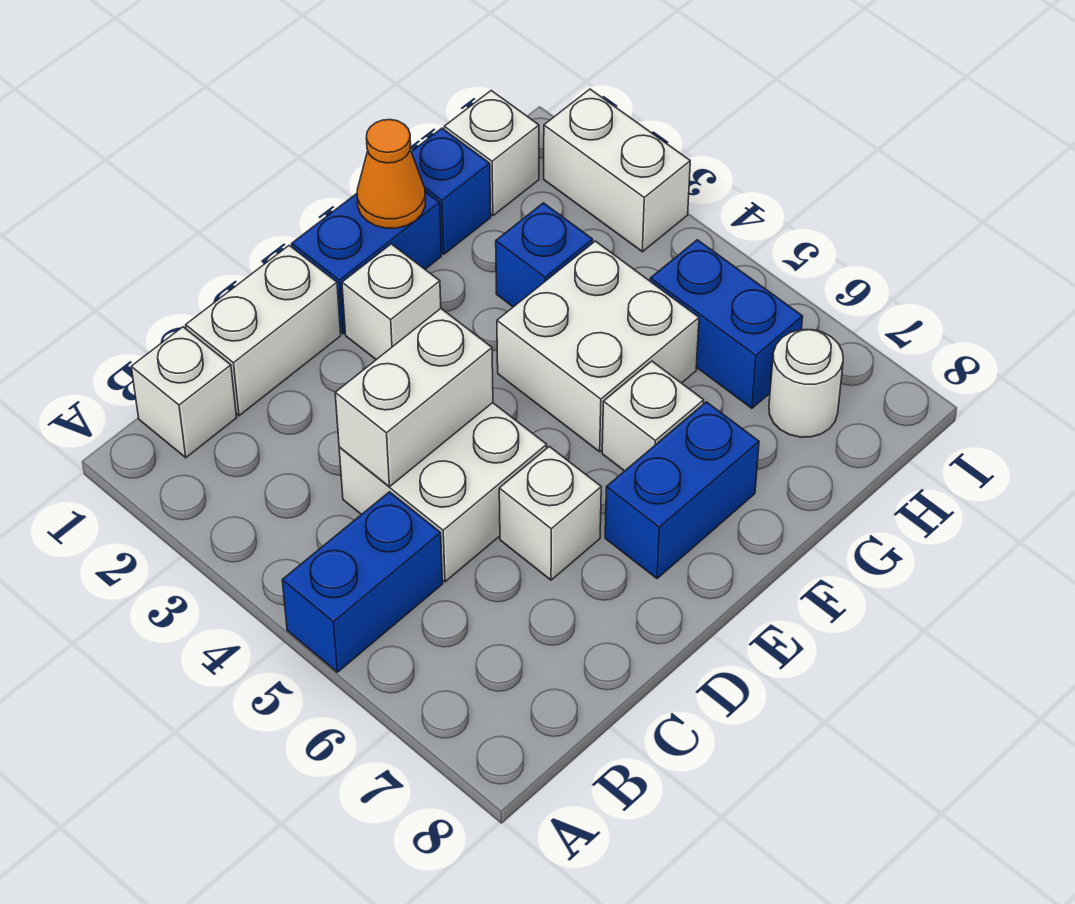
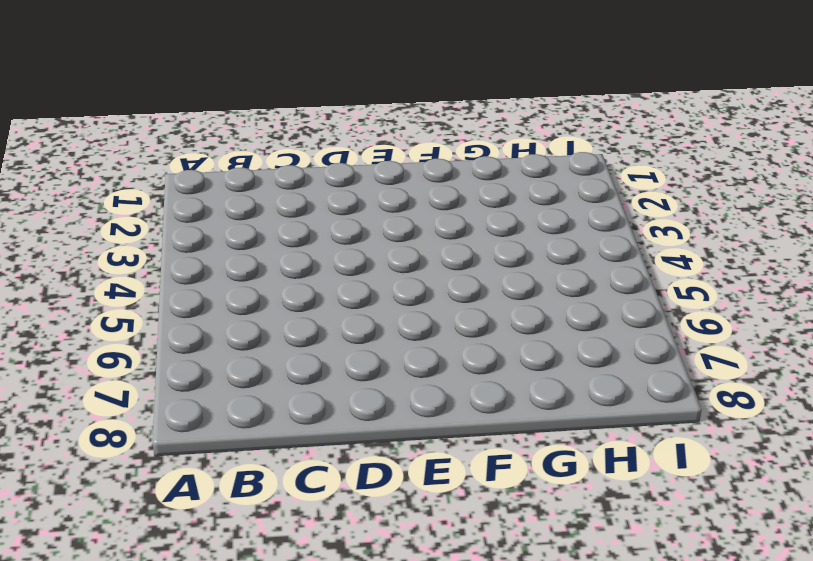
none -> blue brick A5:B5 level 1
none -> white brick B1 level 1
none -> white brick C1:D1 level 1

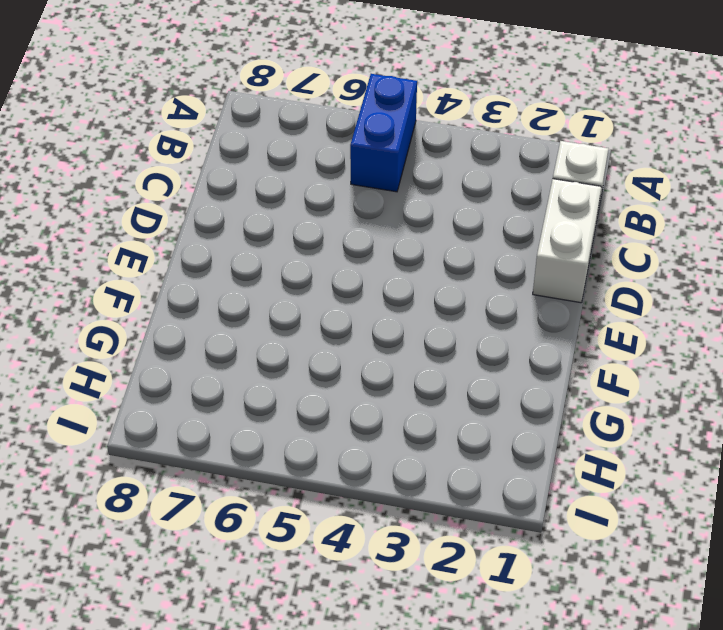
none -> white brick C4:D5 level 1
none -> white brick D6 level 1
none -> blue brick E1:F1 level 1

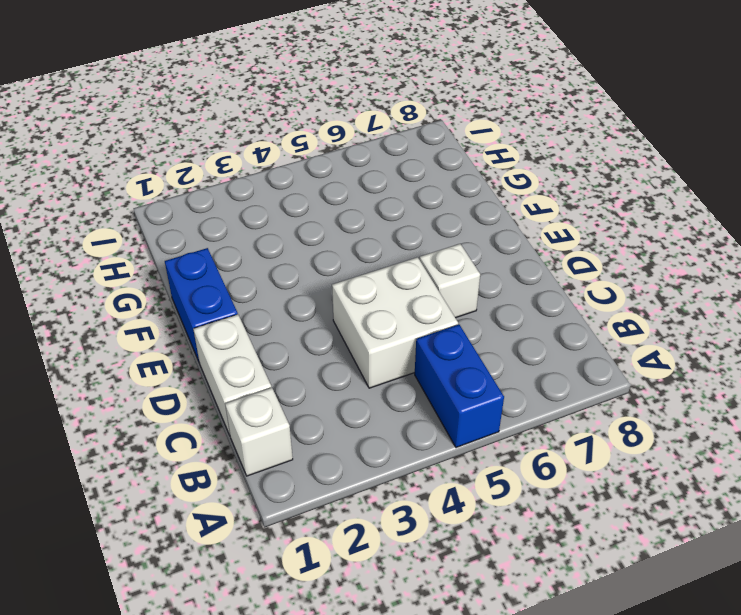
none -> white brick E2 level 1
none -> blue brick E7:F7 level 1
none -> white brick F4:G5 level 1

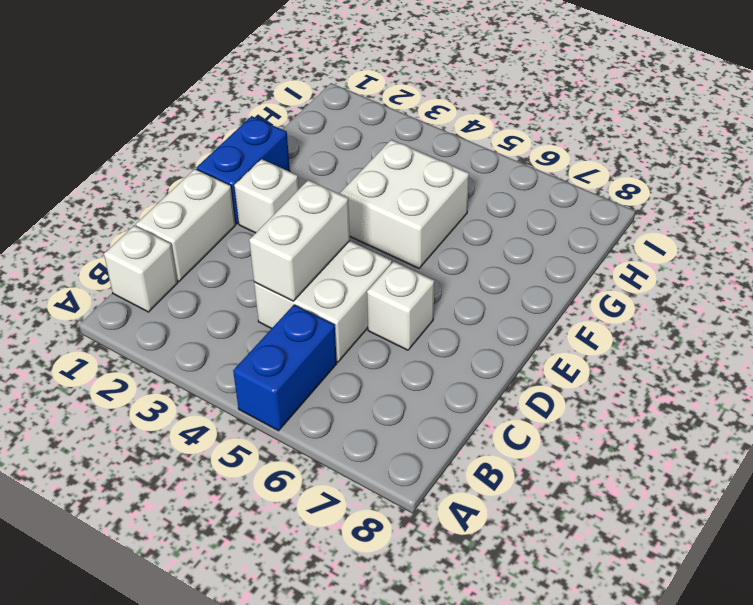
none -> blue brick E7:F7 level 1
none -> white brick F6 level 1
none -> blue brick G1 level 1

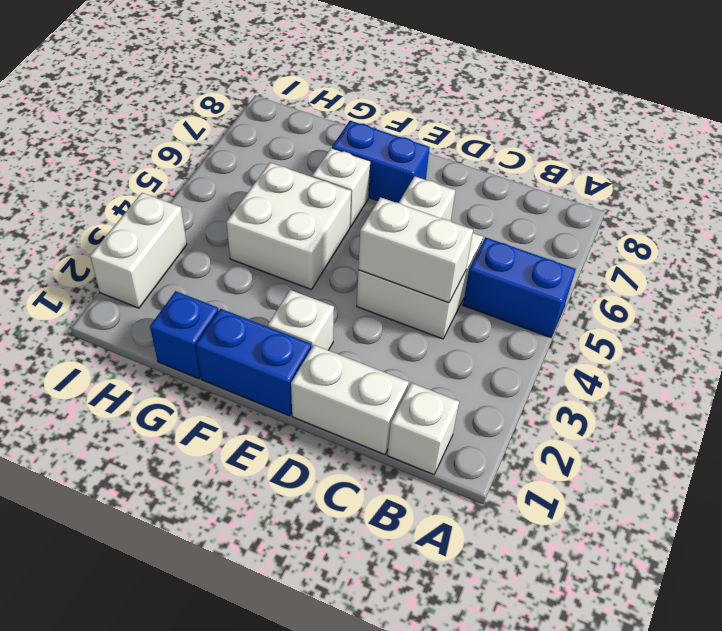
none -> blue brick G3 level 1
none -> white brick H1 level 1
none -> blue brick H5:H6 level 1

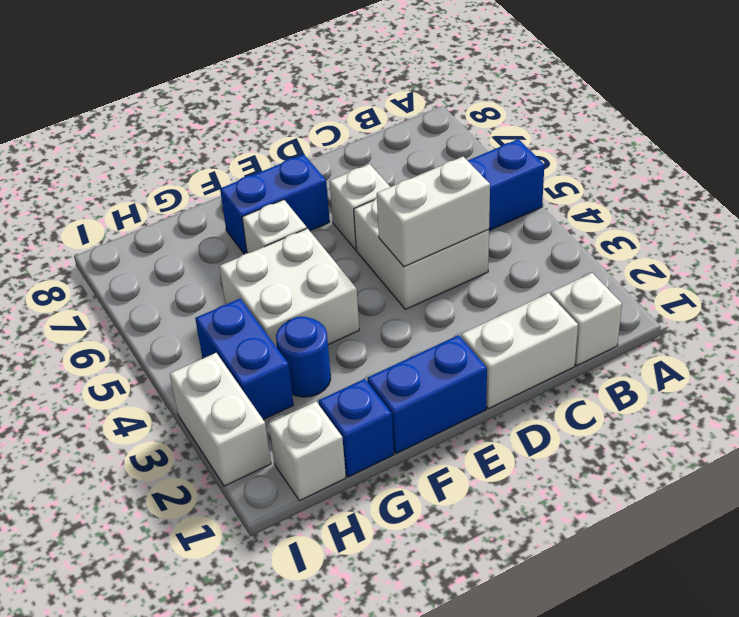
blue round brick G3 level 1 -> blue brick G3 level 1
blue brick H3:H4 level 1 -> blue brick H5:H6 level 1
none -> white brick E2 level 1
none -> white round brick H7 level 1
none -> orange cone F1 level 2

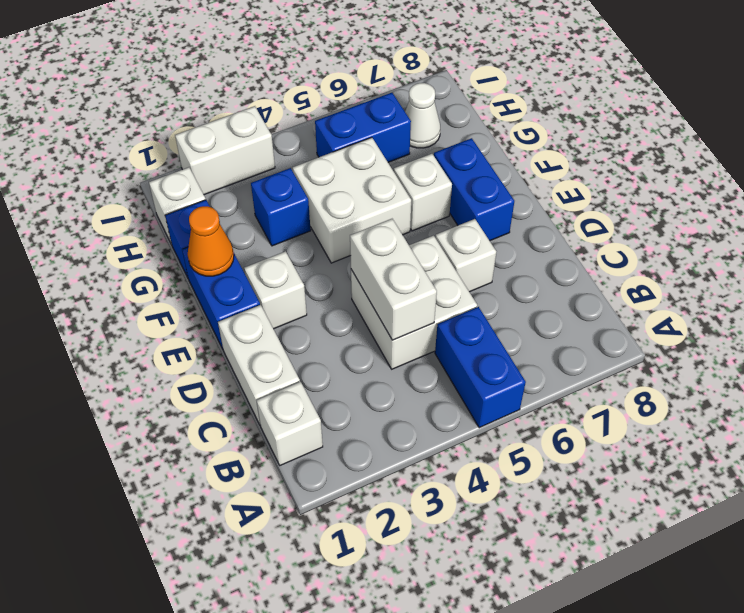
white cone H7 level 1 -> white round brick H7 level 1

